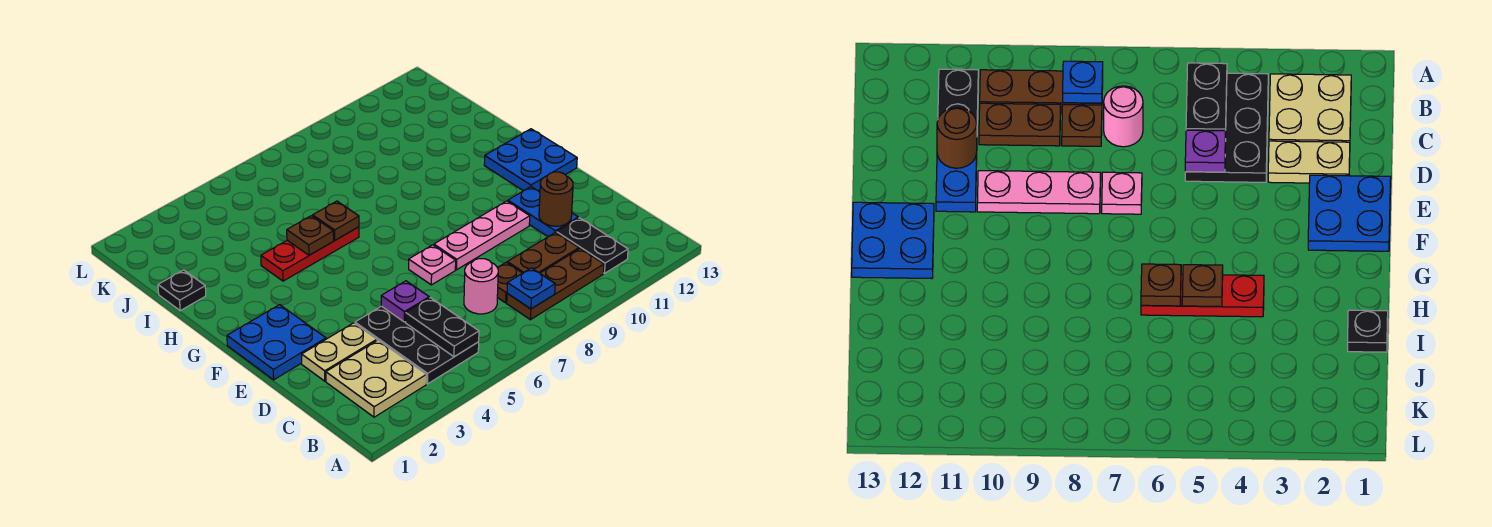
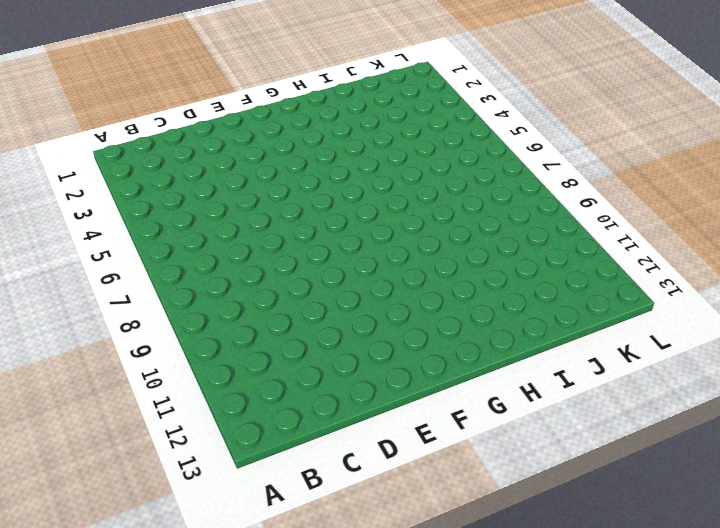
none -> tan plate B2:C3 level 1
none -> black plate B4:D5 level 1
none -> brown plate B8:B10 level 1

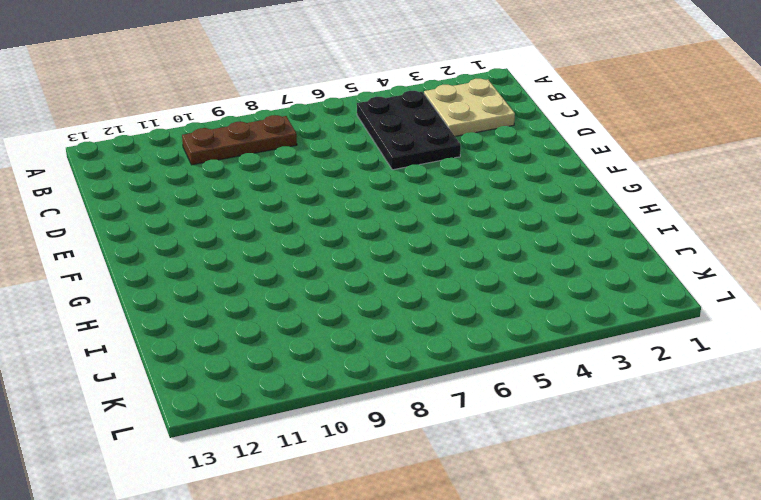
none -> black plate B11:C11 level 1
none -> pink round brick C7 level 1
none -> brown plate C8 level 1

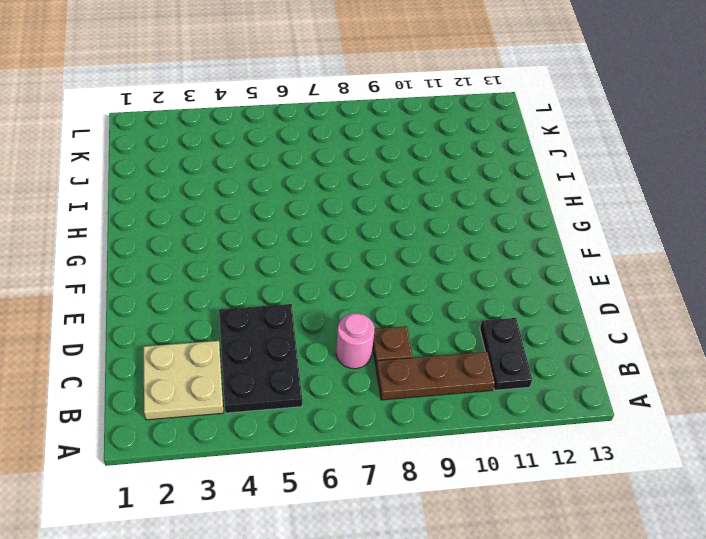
none -> brown plate C9:C10 level 1
none -> tan plate D2:D3 level 1
none -> blue plate D11:E11 level 1

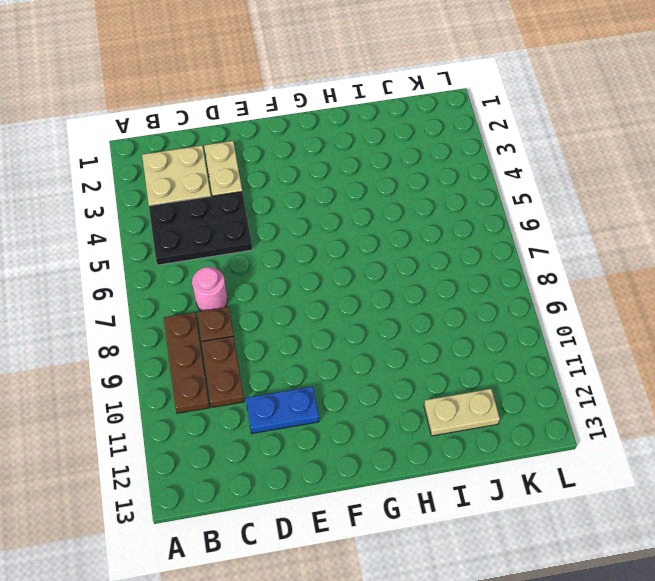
tan plate I12:J12 level 1 -> none
none -> black plate B11:C11 level 1
none -> blue plate E1:F2 level 1
none -> pink plate E7 level 1

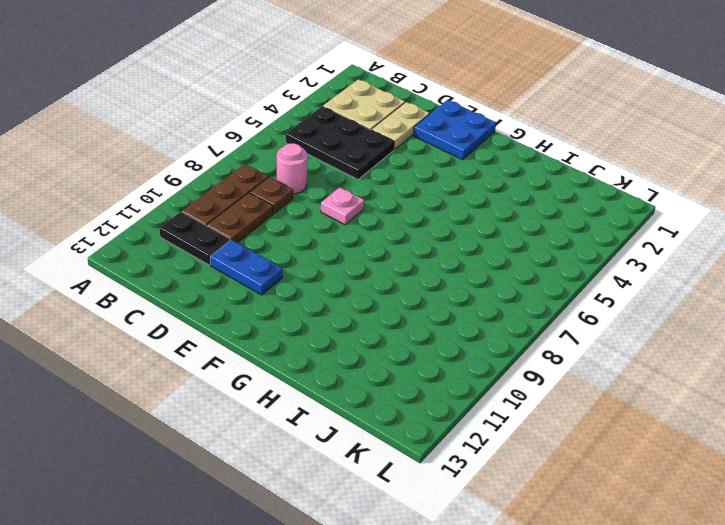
none -> pink plate E8:E10 level 1
none -> blue plate F12:G13 level 1
none -> red plate H4:H6 level 1

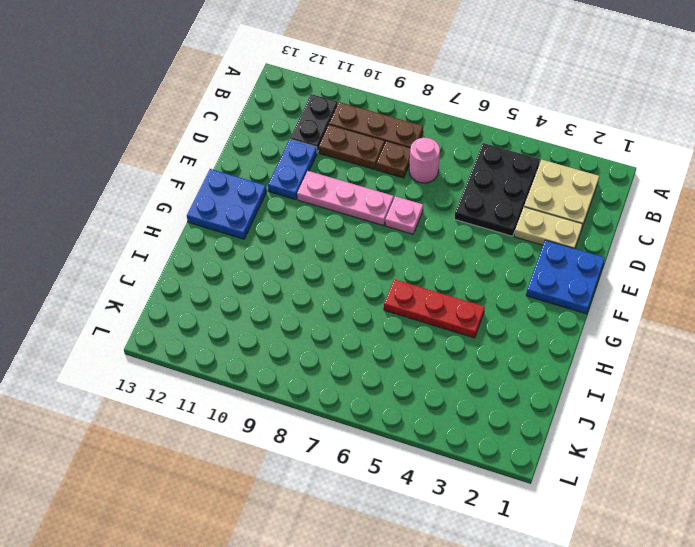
none -> black plate I1 level 1
none -> black plate B5:C5 level 2
none -> blue plate B8 level 2

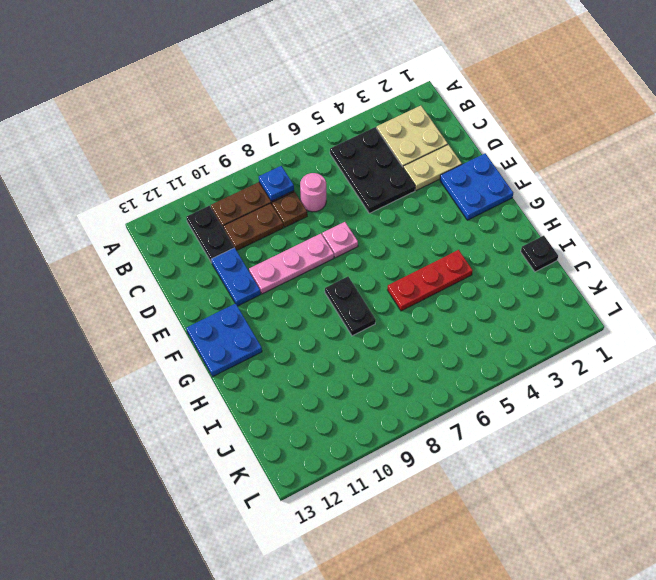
black plate G8:H8 level 1 -> black plate B5:C5 level 2
none -> purple plate D5 level 2
none -> brown round brick D11 level 2
none -> brown plate H5 level 2

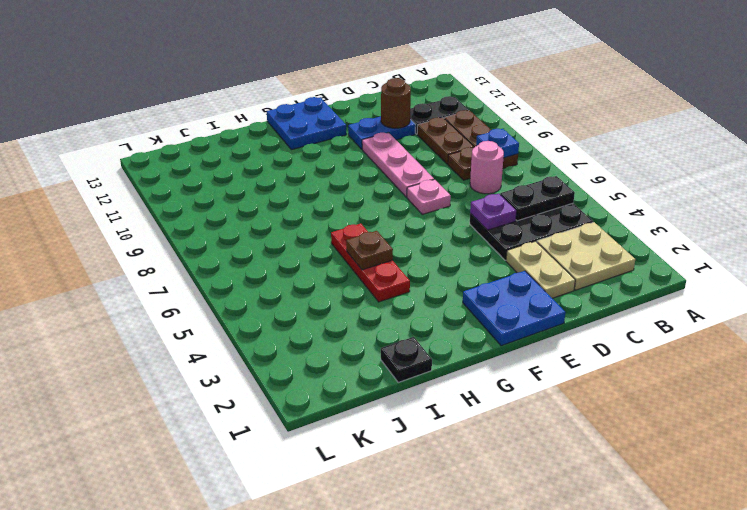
none -> brown plate H6 level 2

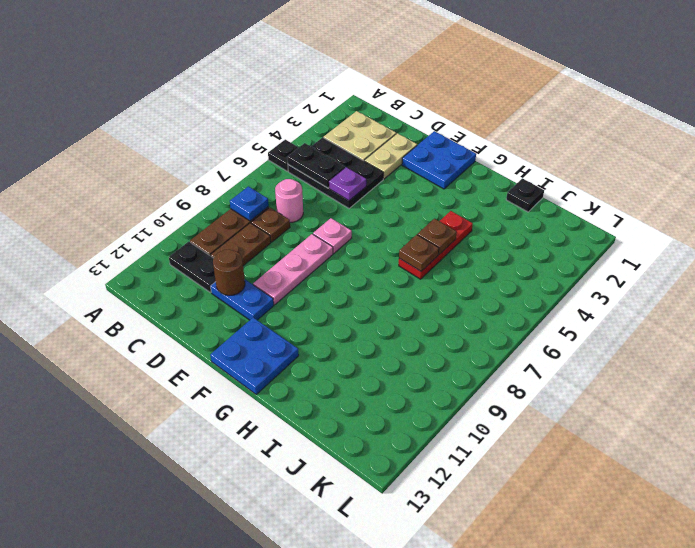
black plate A5 level 1 -> none

